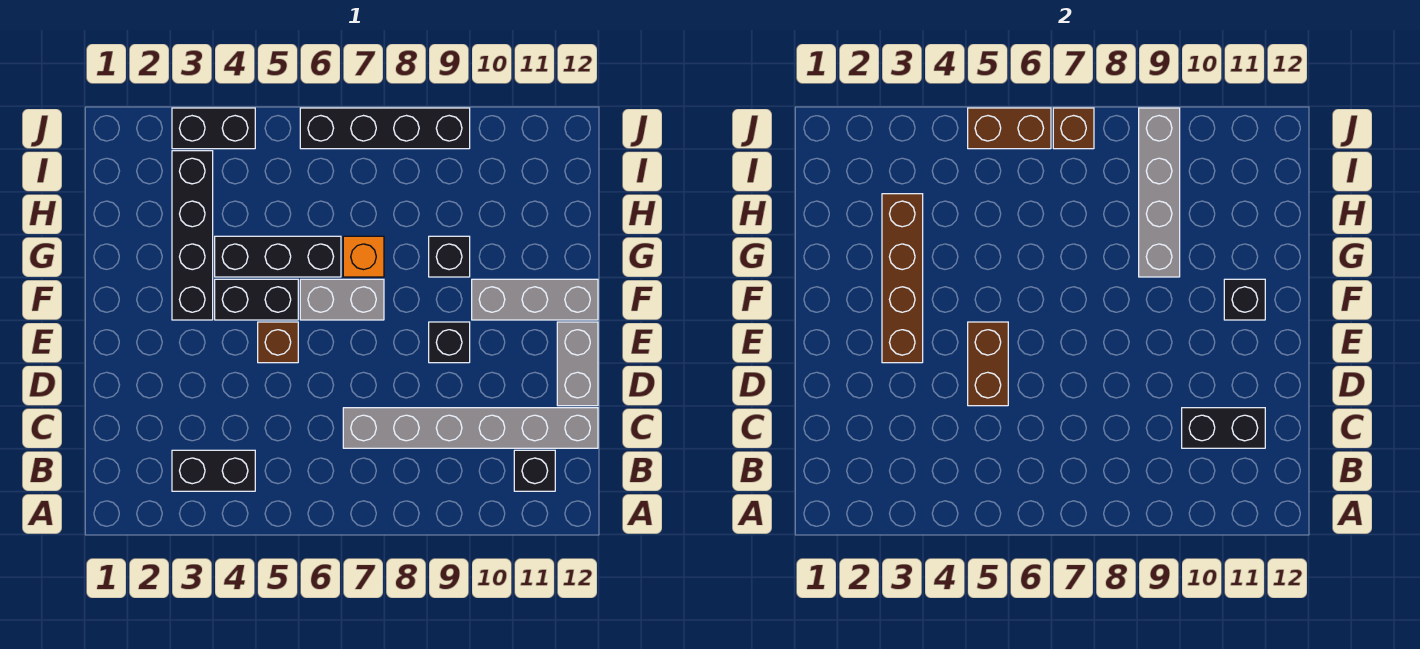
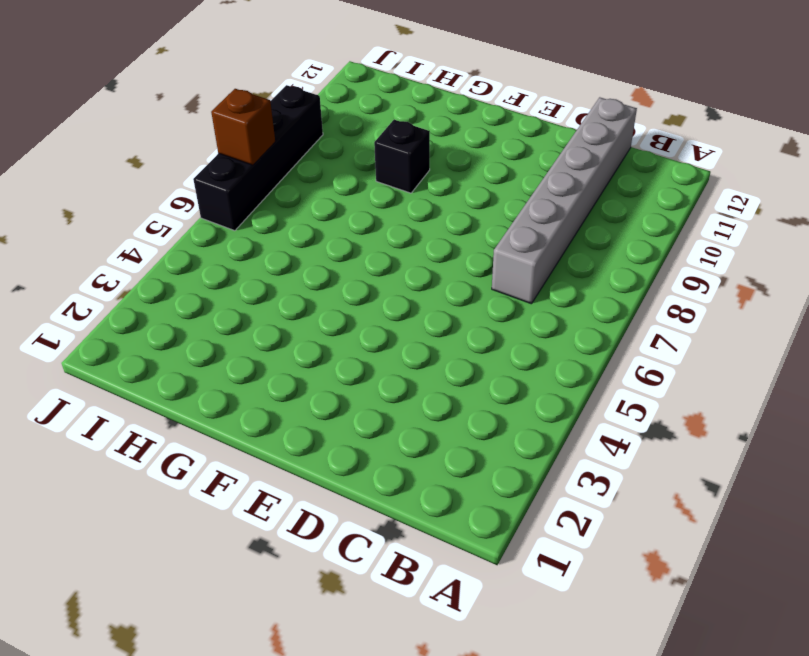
none -> black brick B3:B4 level 1
none -> black brick B11 level 1
none -> grey brick D12:E12 level 1

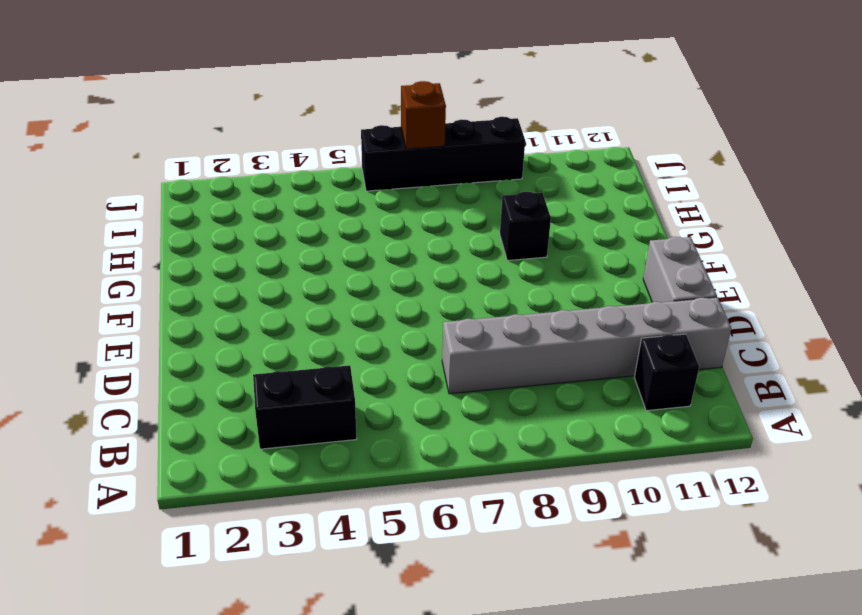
none -> brown brick E5 level 1
none -> black brick E9 level 1
none -> black brick F3:I3 level 1

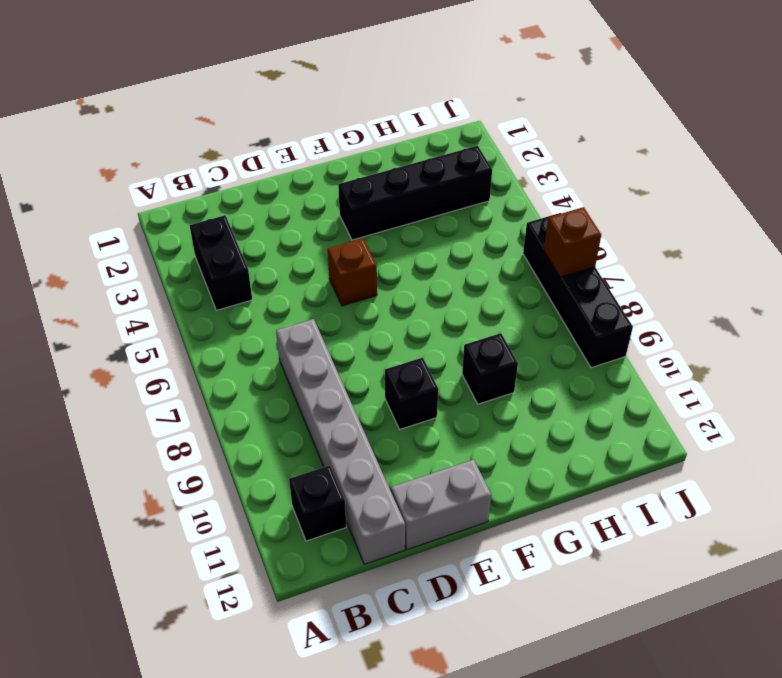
none -> black brick F4:F5 level 1
none -> grey brick F6:F7 level 1
none -> grey brick F10:F12 level 1

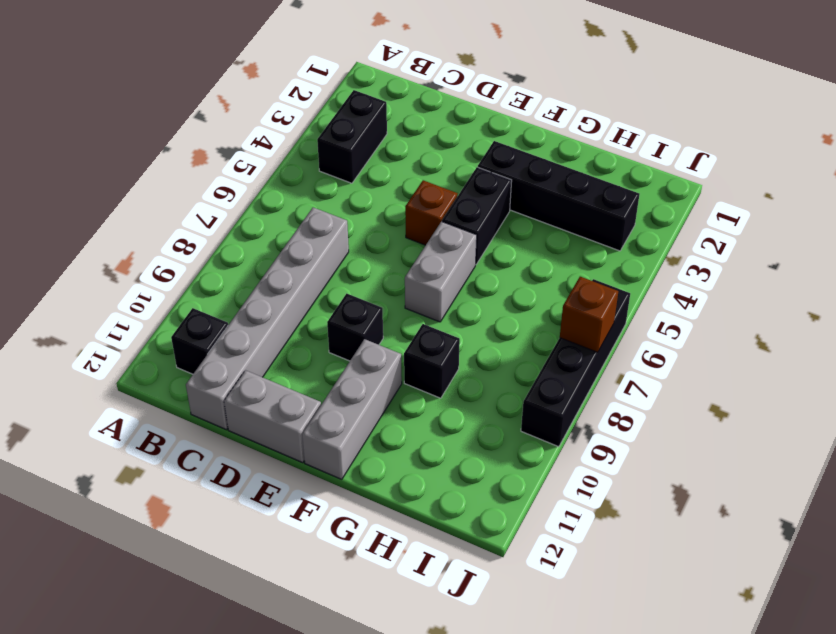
none -> black brick G4:G6 level 1
none -> orange brick G7 level 1
none -> black brick J3:J4 level 1

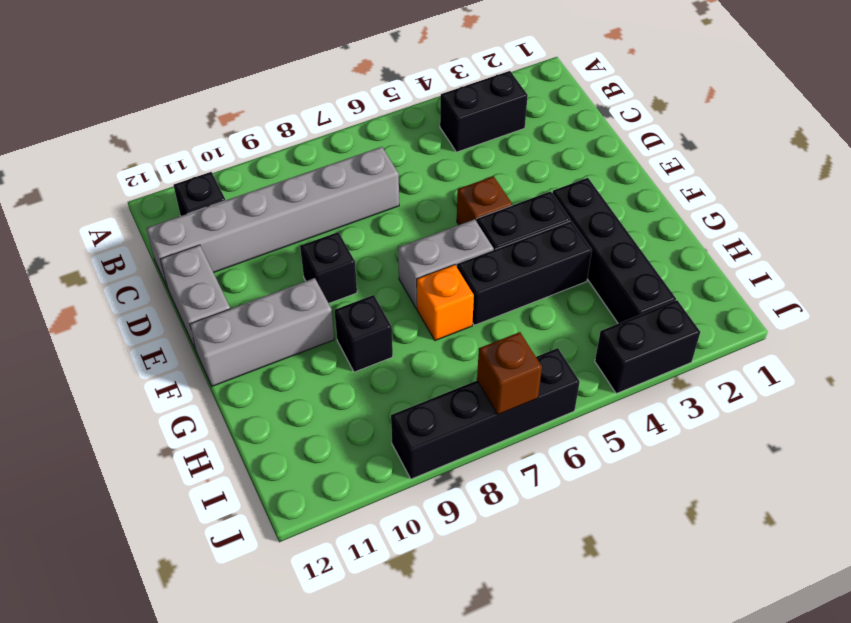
none -> black brick C10:C11 level 2
none -> brown brick D5:E5 level 2
none -> brown brick E3:H3 level 2

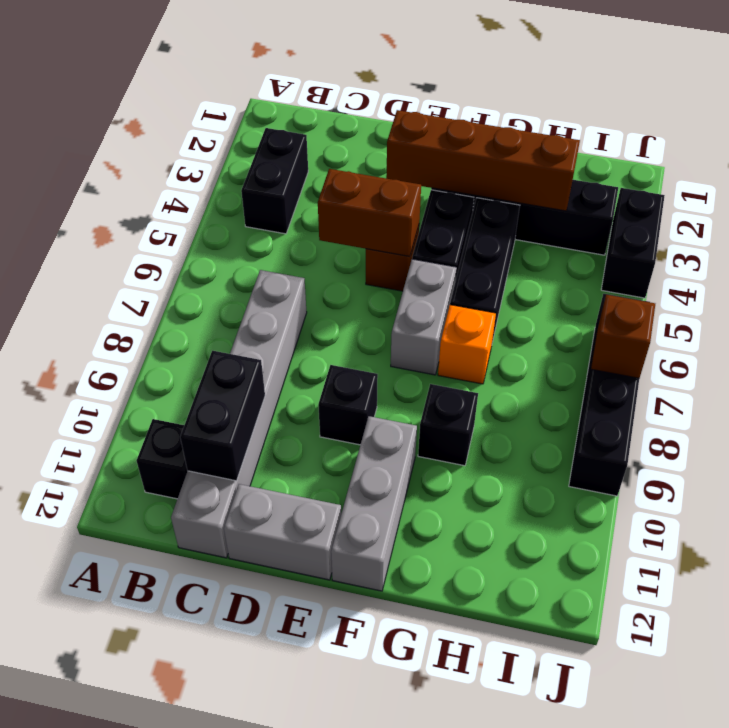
none -> black brick F11 level 2
none -> grey brick G9:J9 level 2
none -> brown brick J5:J6 level 2

